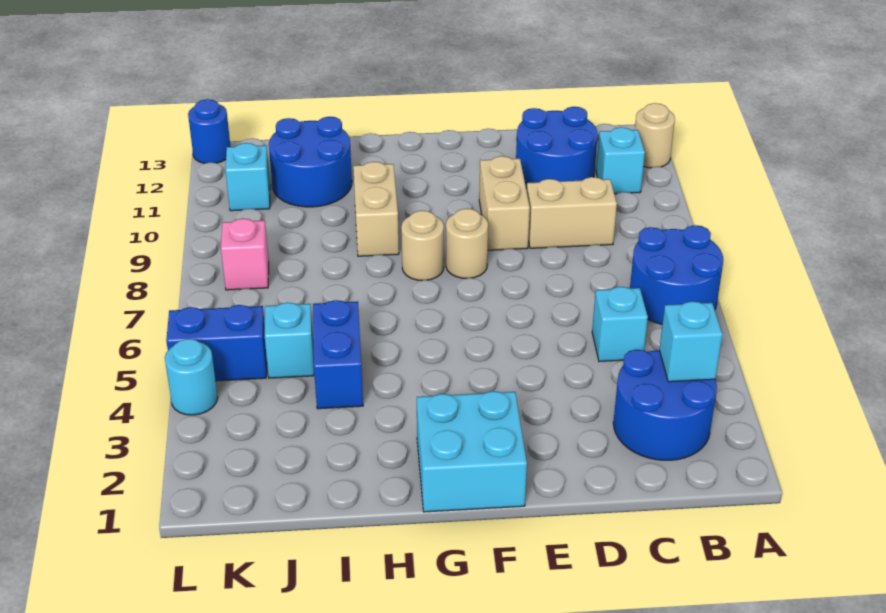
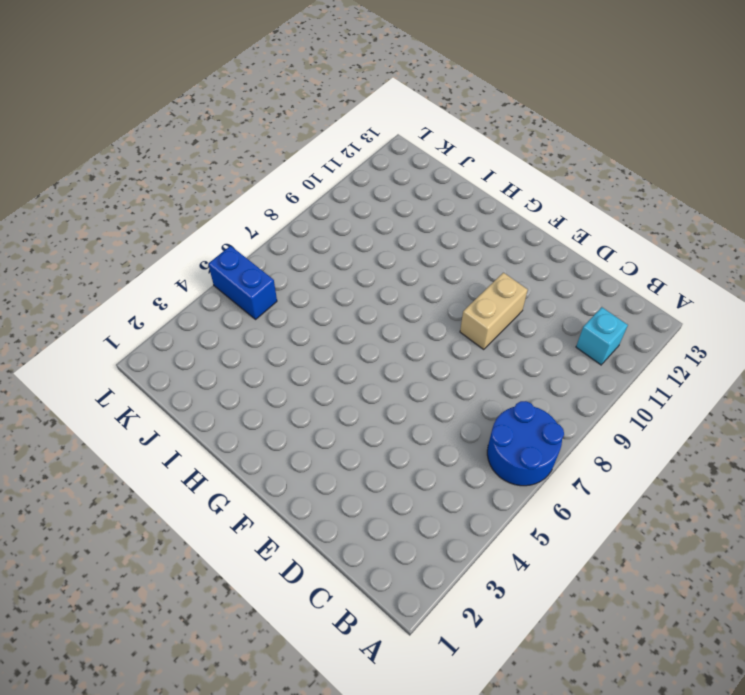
none -> tan round brick A12 level 1
none -> blue round brick B2:C3 level 1
none -> cyan brick C5 level 1

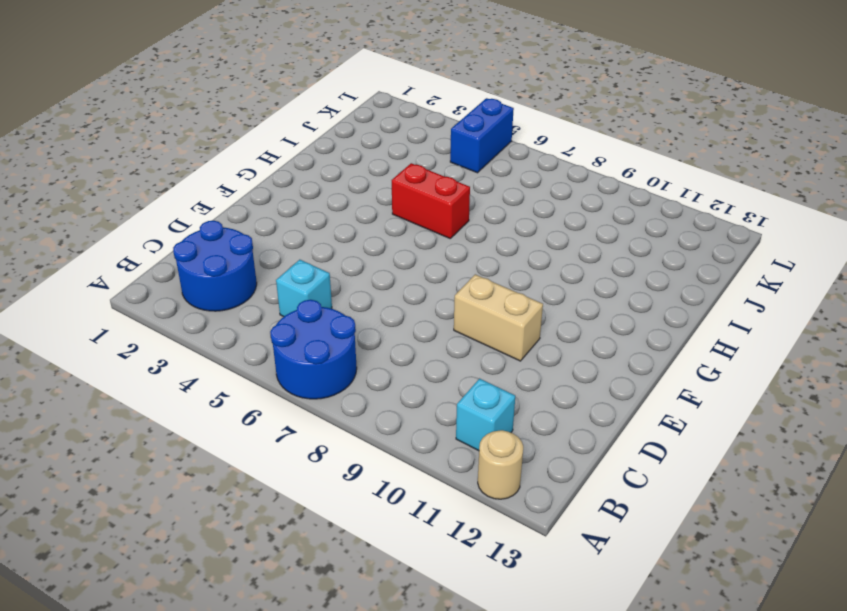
red brick H5:H6 level 1 -> none
none -> tan brick C9:D9 level 1
none -> blue round brick C11:D12 level 1
none -> cyan brick F1:G2 level 1

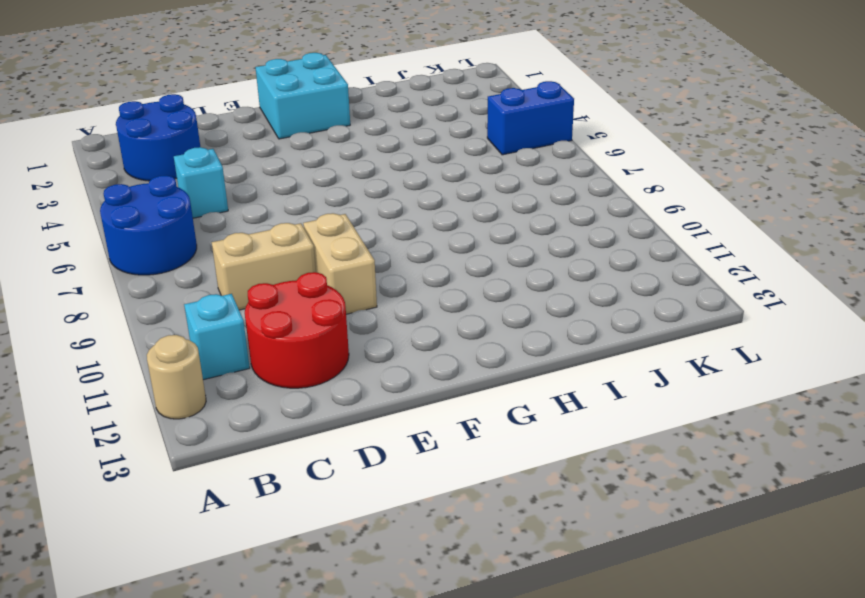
red round brick C11:D12 level 1 -> blue round brick C11:D12 level 1
none -> tan round brick F8 level 1
none -> tan round brick G8 level 1
none -> tan brick H9:H10 level 1

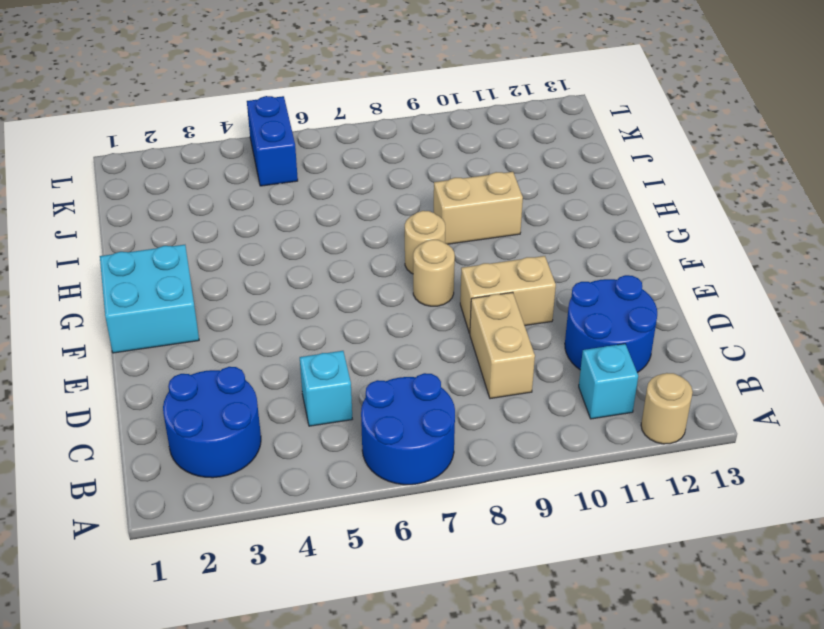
none -> blue brick I4:I5 level 1
none -> blue round brick I11:J12 level 1
none -> cyan brick J5 level 1

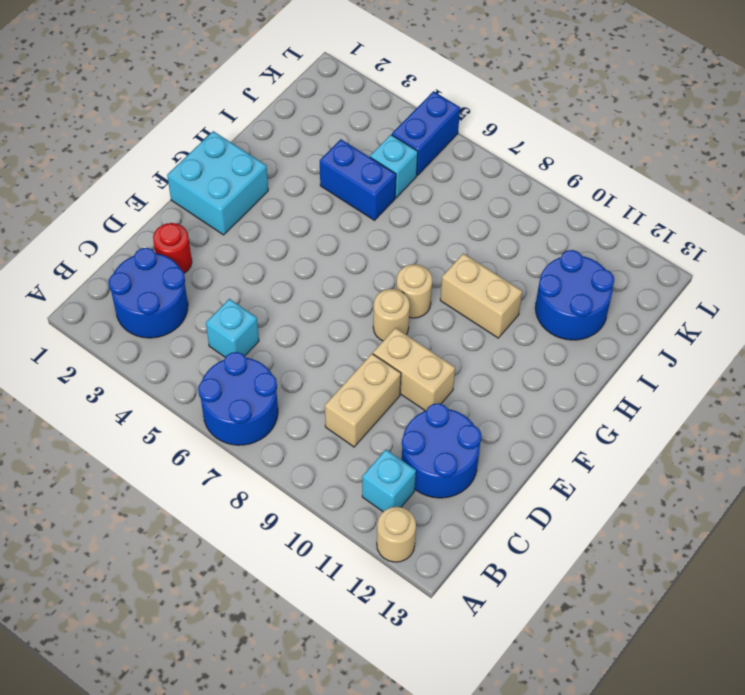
red round brick D2 level 1 -> none
none -> pink brick K8 level 1
none -> cyan brick K11 level 1
none -> cyan round brick L4 level 1

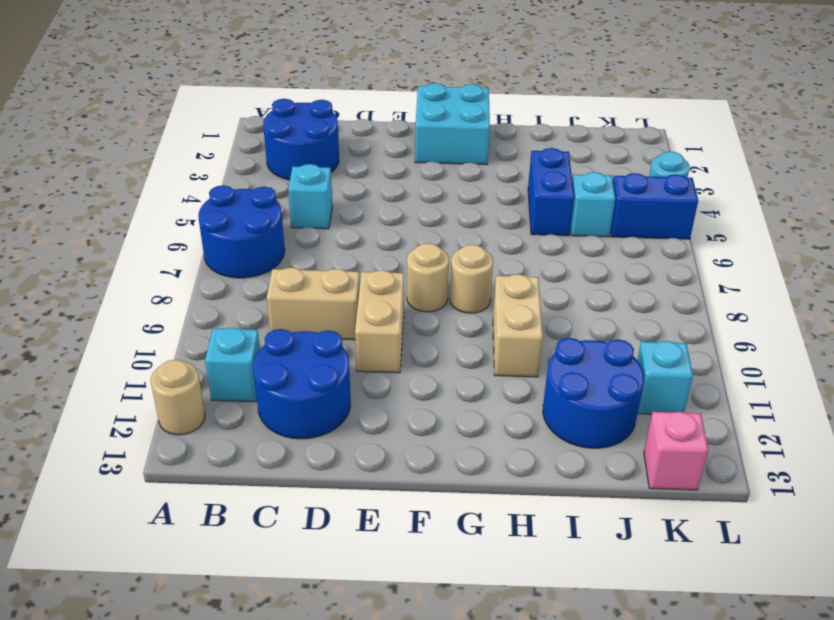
pink brick K13 level 1 -> pink brick K8 level 1
none -> blue round brick L13 level 1
none -> cyan brick B3 level 2

